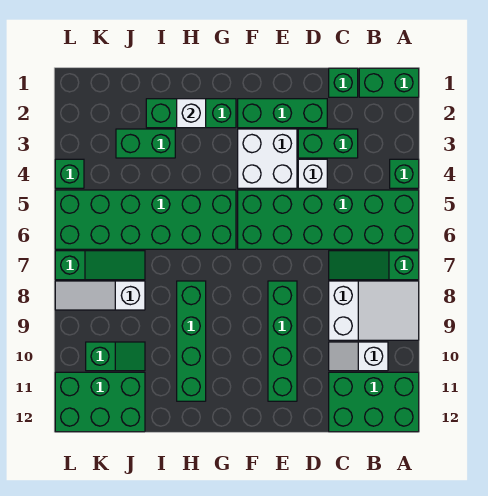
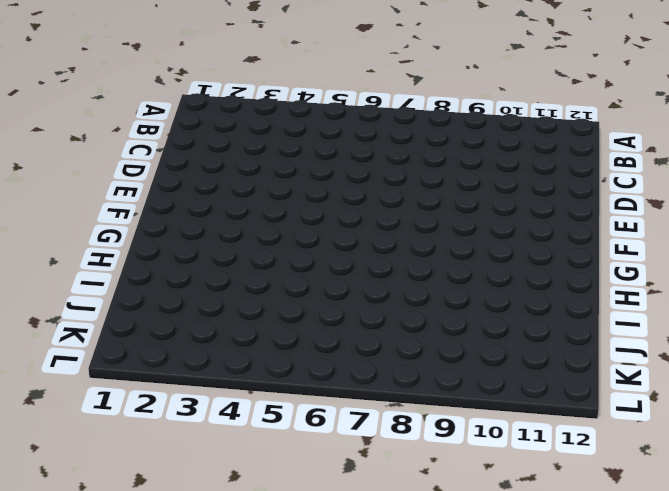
none -> green brick A1:B1 level 1
none -> green brick A4 level 1
none -> green brick A5:F6 level 1

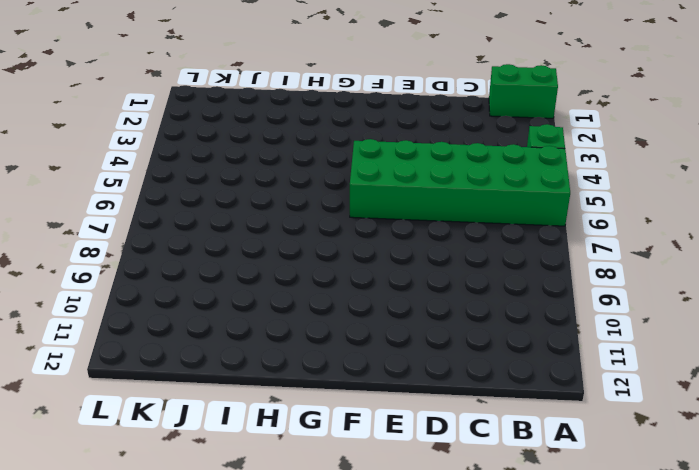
none -> green slope A7:C7 level 1 top A
none -> white slope A8:C9 level 1 top C
none -> green brick A11:C12 level 1

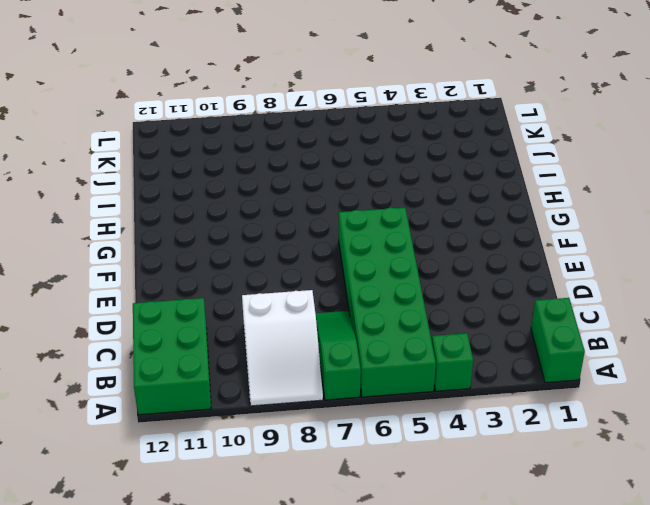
none -> white slope B10:C10 level 1 top B
none -> green brick C1 level 1
none -> green brick C3:D3 level 1

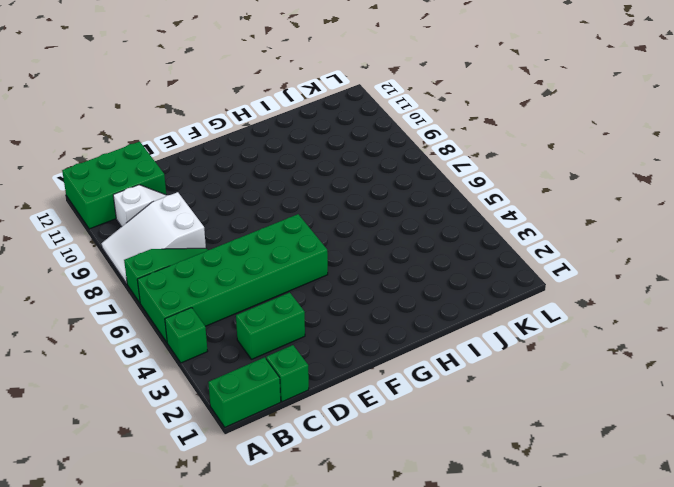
none -> green brick D2:F2 level 1
none -> white brick D4 level 1
none -> white brick E3:F4 level 1

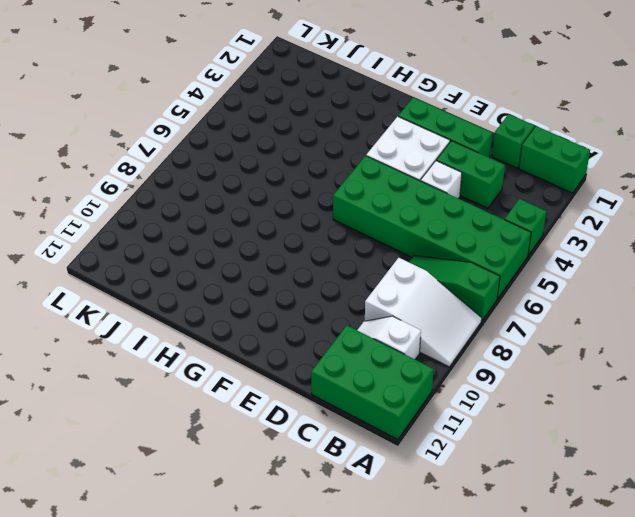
none -> green brick E8:E11 level 1
none -> green brick G2:I2 level 1
none -> green brick G5:L6 level 1

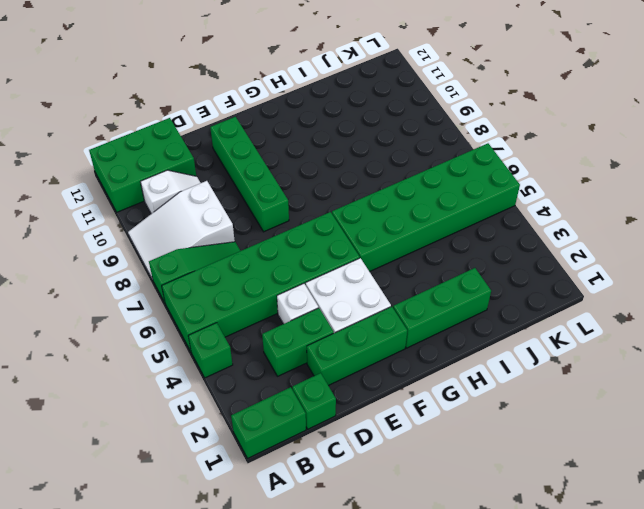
none -> green brick H8:H11 level 1
none -> green brick I3:J3 level 1
none -> green slope J7:L7 level 1 top L

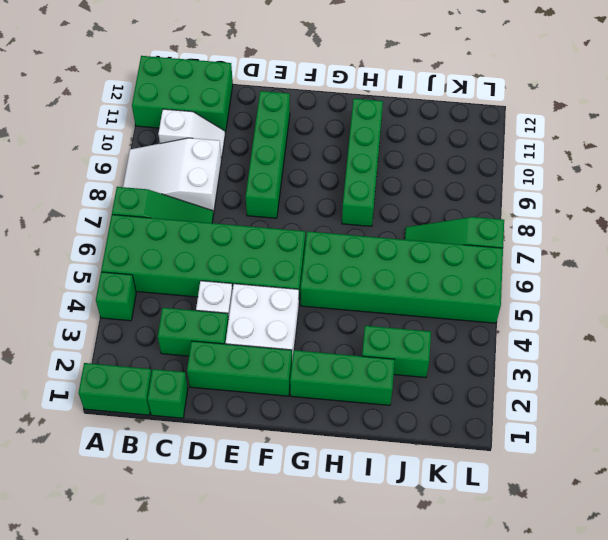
none -> white slope J8:L8 level 1 top J
none -> green slope J10:K10 level 1 top K
none -> green brick J11:L12 level 1

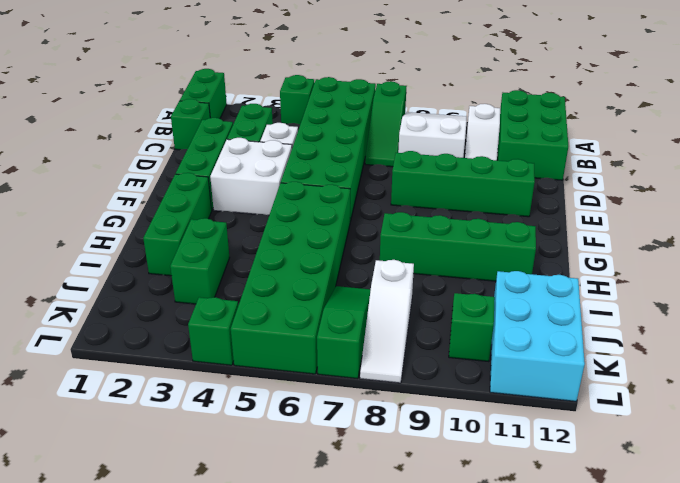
cyan brick J11:L12 level 1 -> green brick J11:L12 level 1
none -> white brick H2 level 2

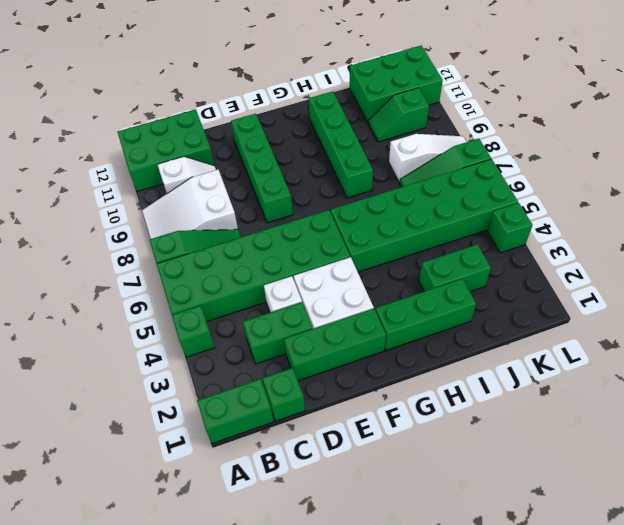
none -> white brick H2 level 2

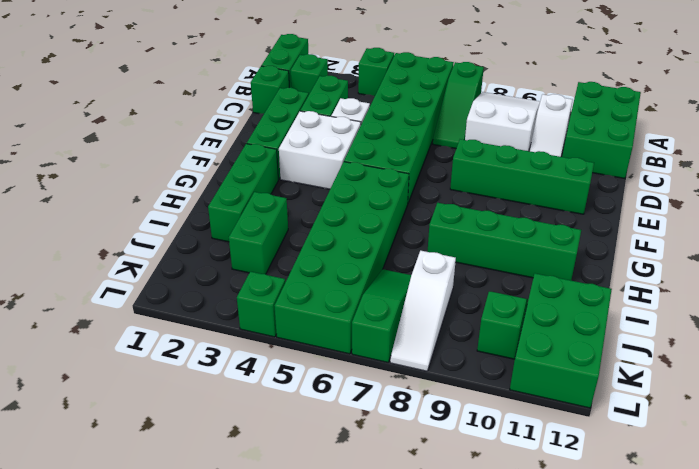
green brick B2 level 1 -> none
none -> white brick H2 level 2

